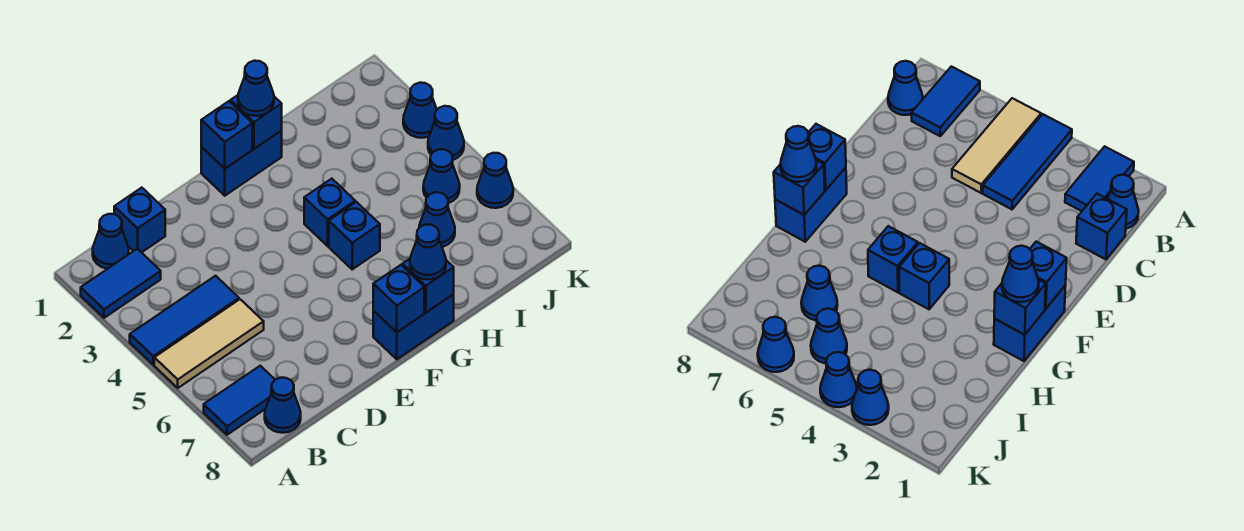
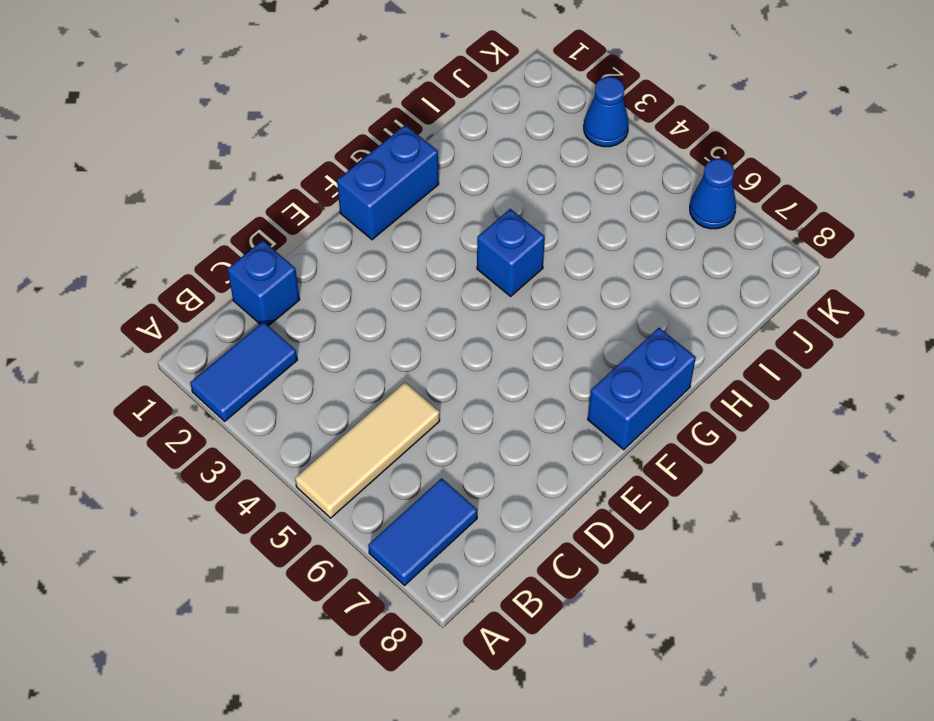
none -> blue tile A4:C4 level 1
none -> blue cone B1 level 1
none -> blue cone B8 level 1

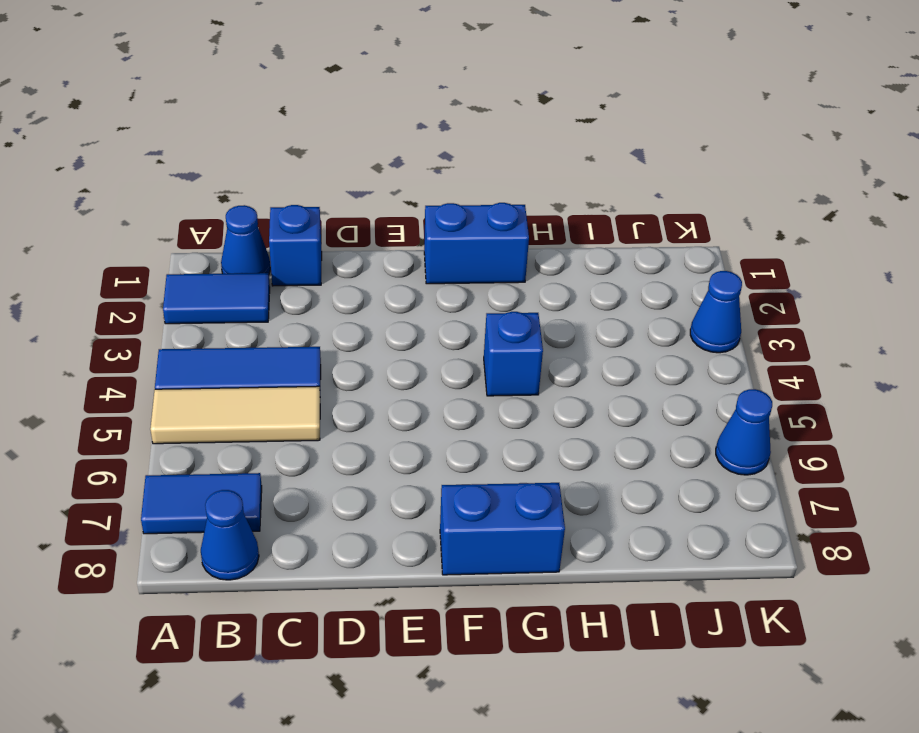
none -> blue brick G5 level 1
none -> blue cone I6 level 1
none -> blue cone J5 level 1

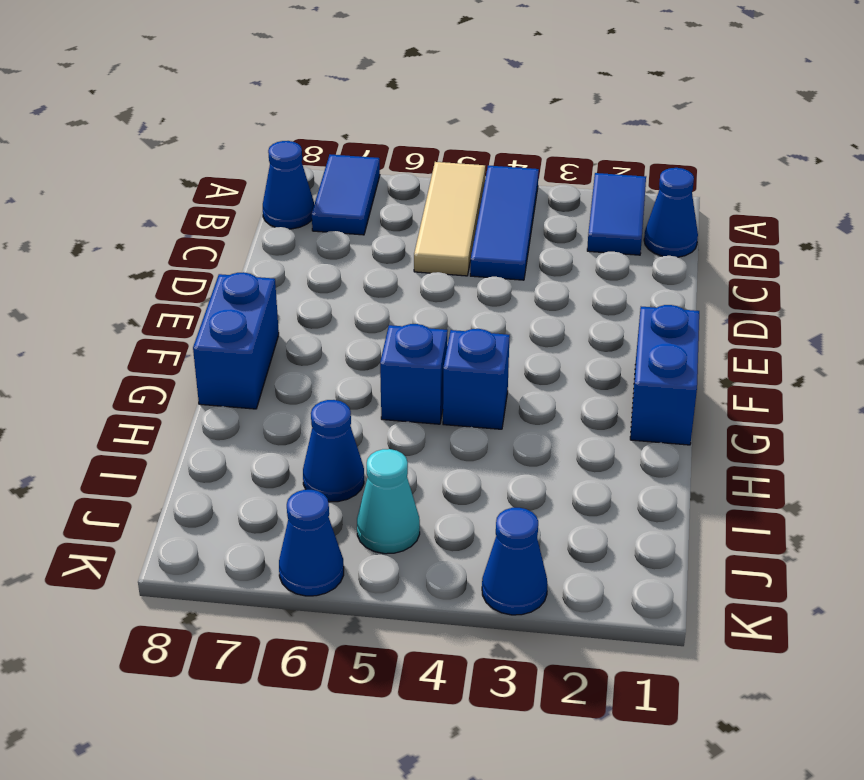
cyan cone J5 level 1 -> blue cone J5 level 1
none -> blue brick C1 level 1
none -> blue cone K4 level 1
none -> blue brick F1 level 2

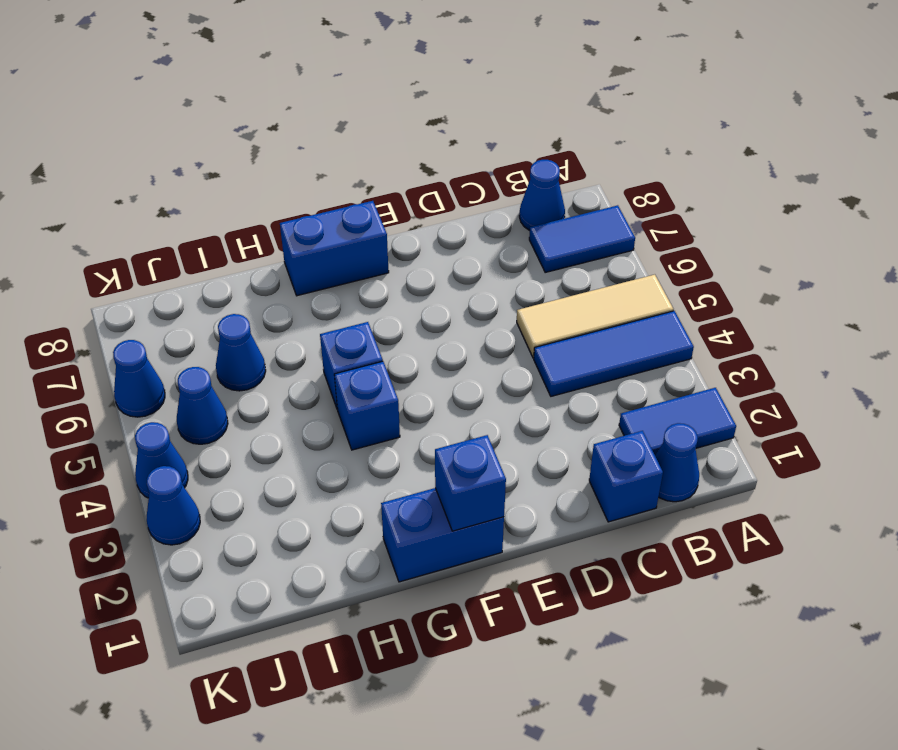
none -> blue brick F8 level 2
none -> blue brick G1 level 2
none -> blue brick G8 level 2

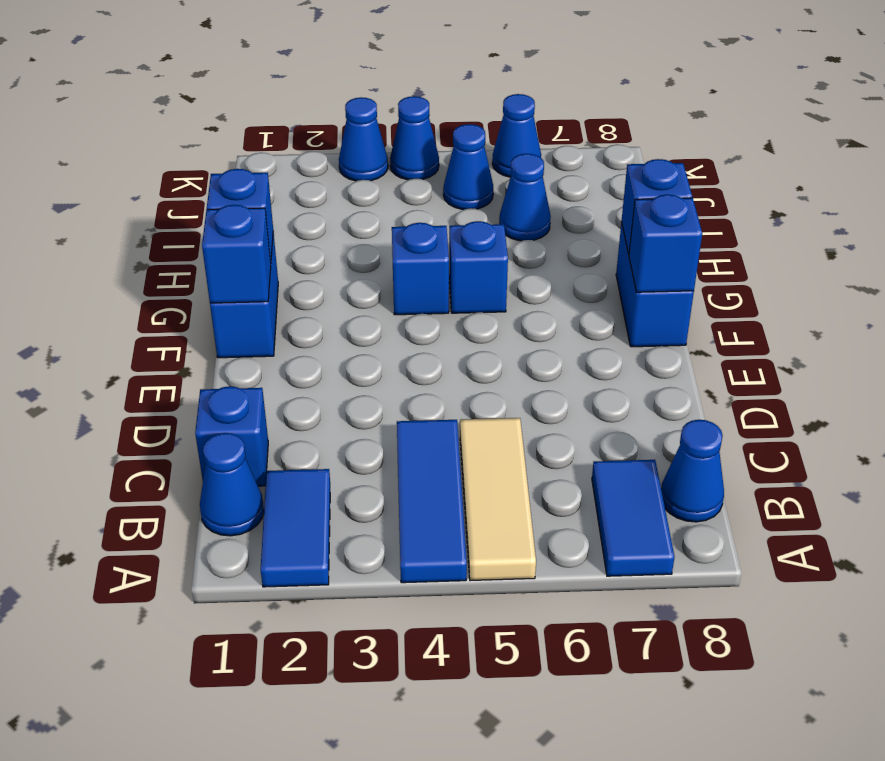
none -> blue cone G1 level 3
none -> blue cone G8 level 3

